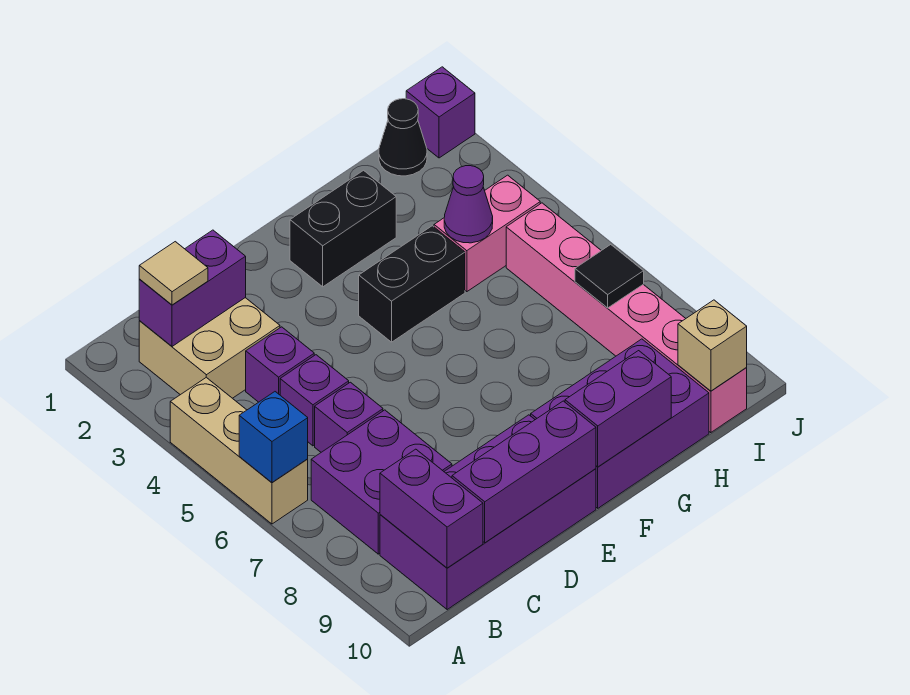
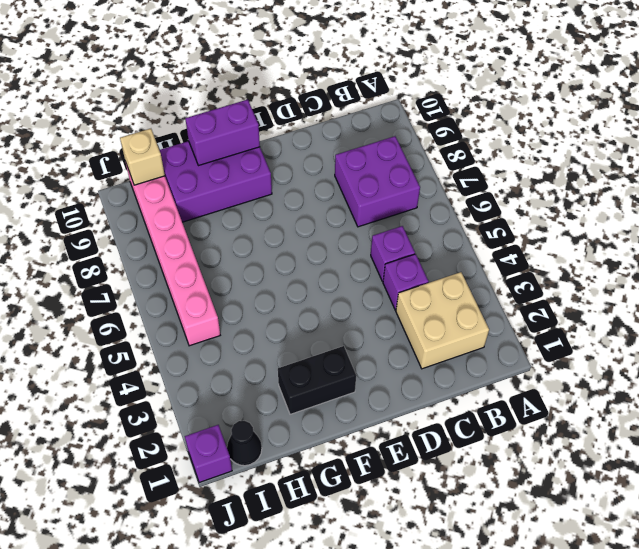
none -> tan brick A4:A6 level 1
none -> purple brick B9:E10 level 1
none -> purple brick C6 level 1

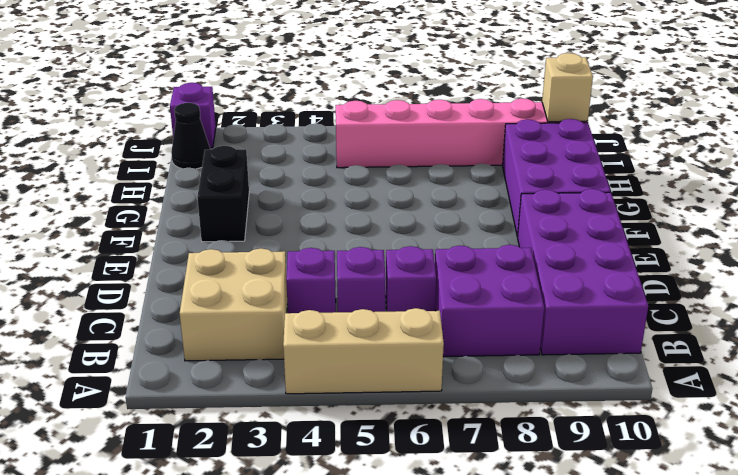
none -> black brick F4:G4 level 1
none -> pink brick H4:I4 level 1
none -> blue brick A6 level 2

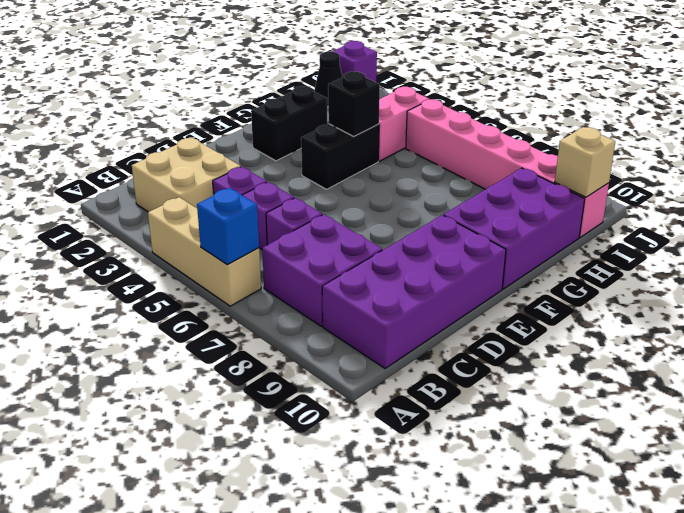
black brick G4 level 2 -> none
none -> purple brick B2:C2 level 2
none -> purple brick B9:B10 level 2
none -> purple brick C10:E10 level 2

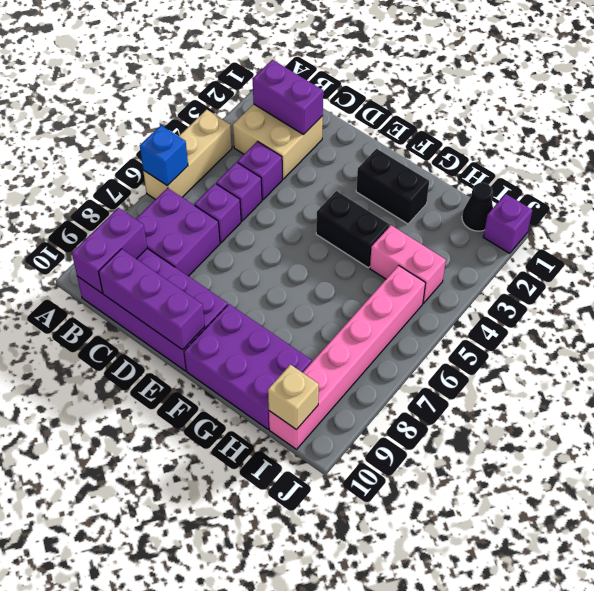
none -> purple brick F10:G10 level 2
none -> purple cone H4 level 2
none -> black tile I7 level 2

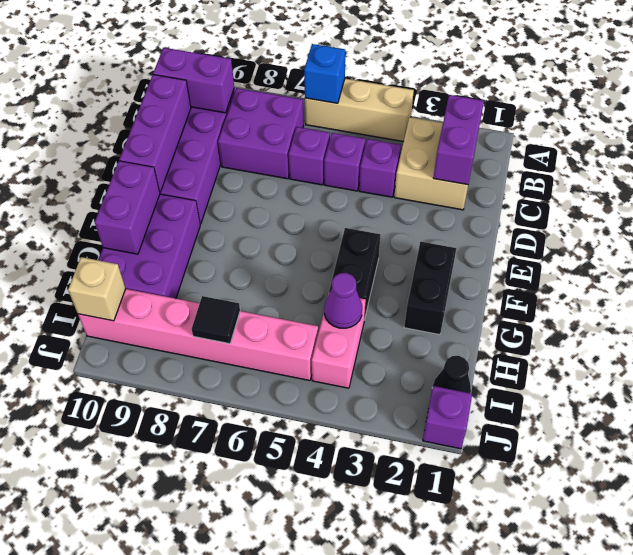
none -> tan tile B2 level 3

